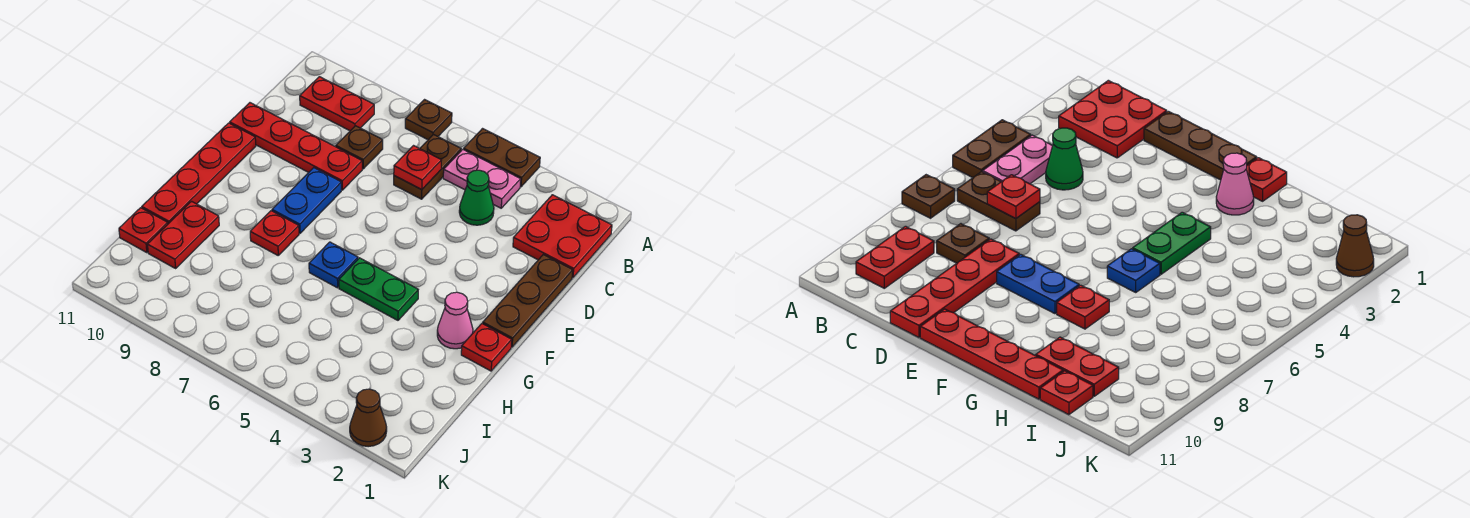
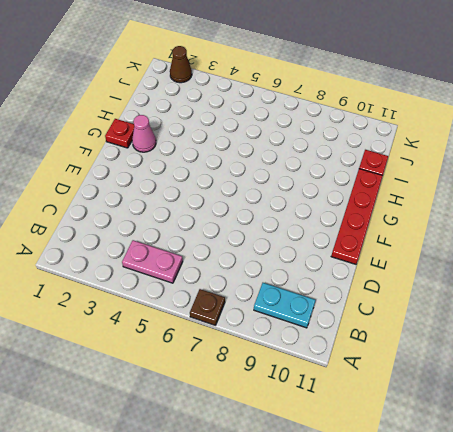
cyan plate B9:B10 level 1 -> red plate B9:B10 level 1
none -> brown plate A4:A5 level 1
none -> red plate B1:C2 level 1
none -> brown plate B6:C6 level 1

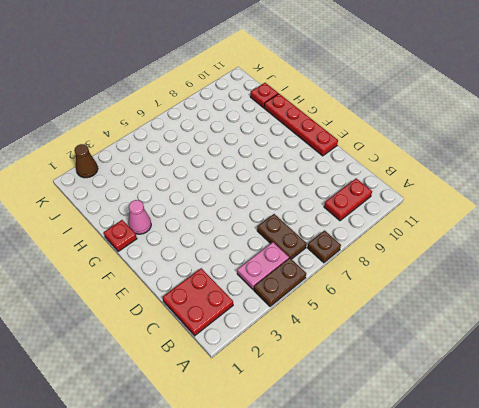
none -> green cone C4 level 1
none -> brown plate C8 level 1
none -> brown plate D1:F1 level 1

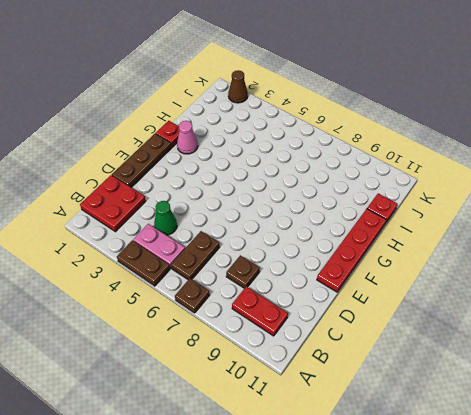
none -> red plate D8:D11 level 1
none -> blue plate E8:F8 level 1
none -> green plate G4:G5 level 1

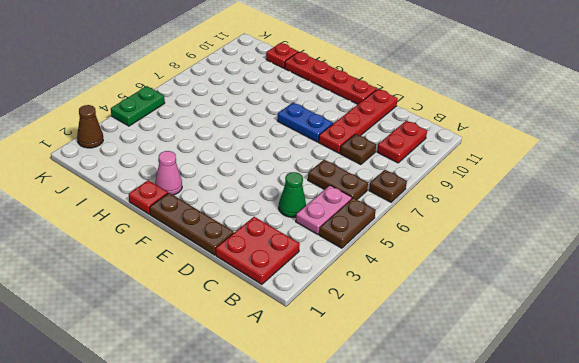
green plate K4:K5 level 1 -> green plate G4:G5 level 1
none -> blue plate G6 level 1
none -> red plate G8 level 1
none -> red plate H10:I10 level 1

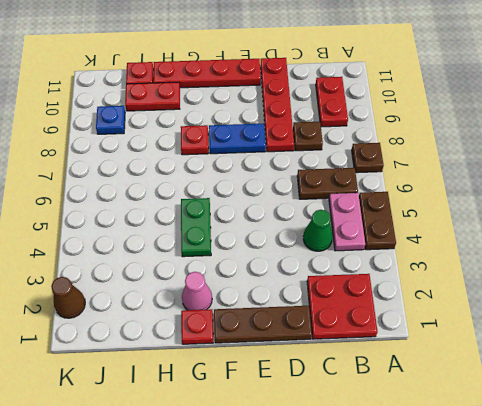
blue plate J9 level 1 -> blue plate G6 level 1
none -> red plate C6 level 2

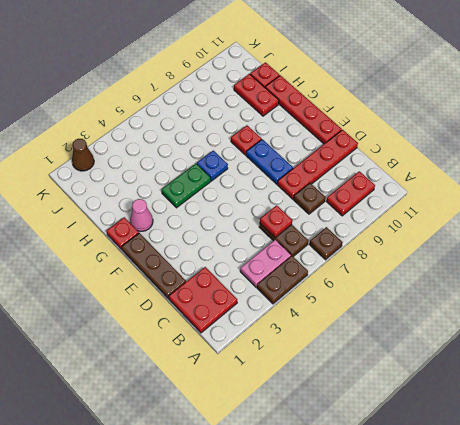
none -> green cone C4 level 1

